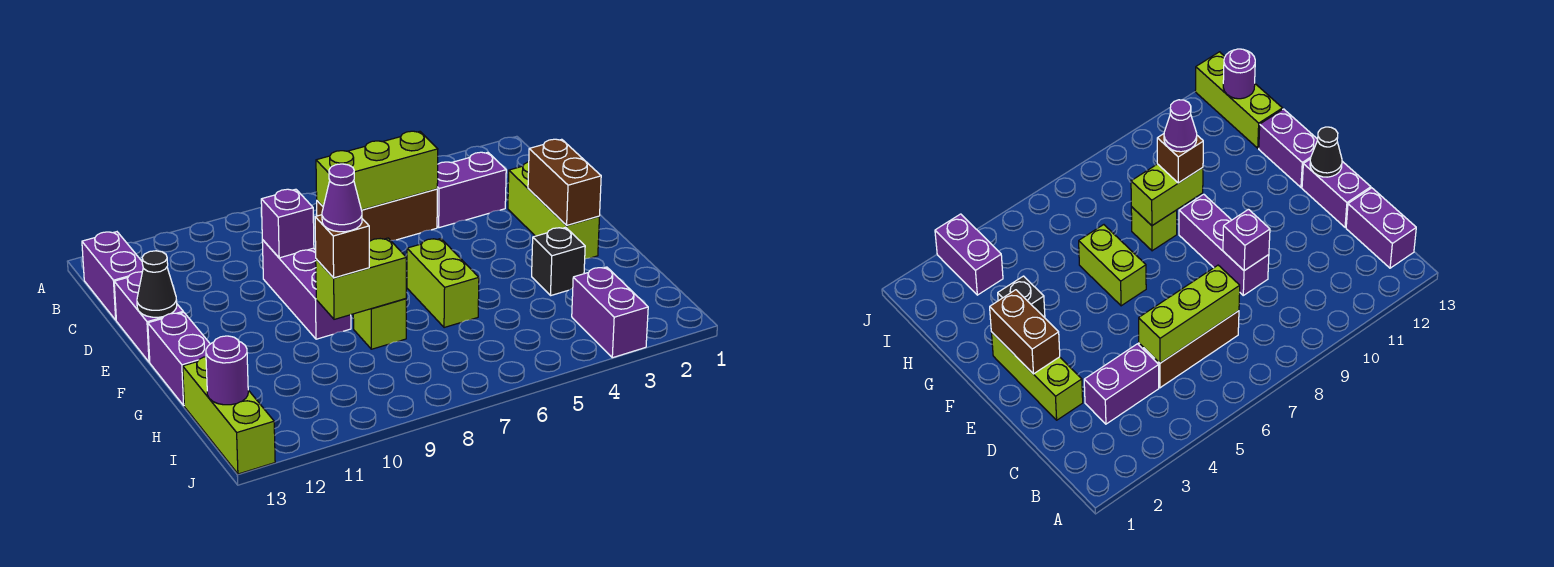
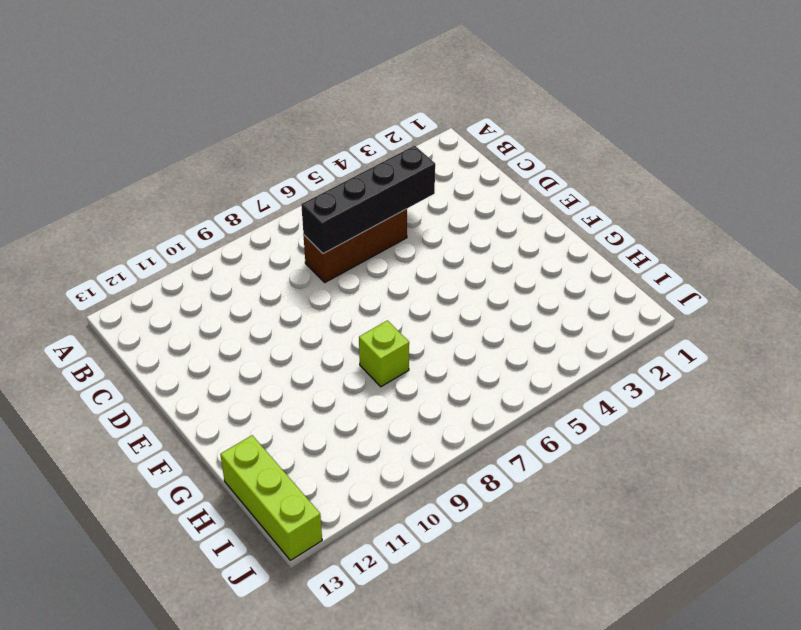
black brick C4:C7 level 2 -> lime brick C5:C7 level 2
none -> purple brick B13:C13 level 1
none -> purple brick C3:C4 level 1
none -> lime brick D2:F2 level 1

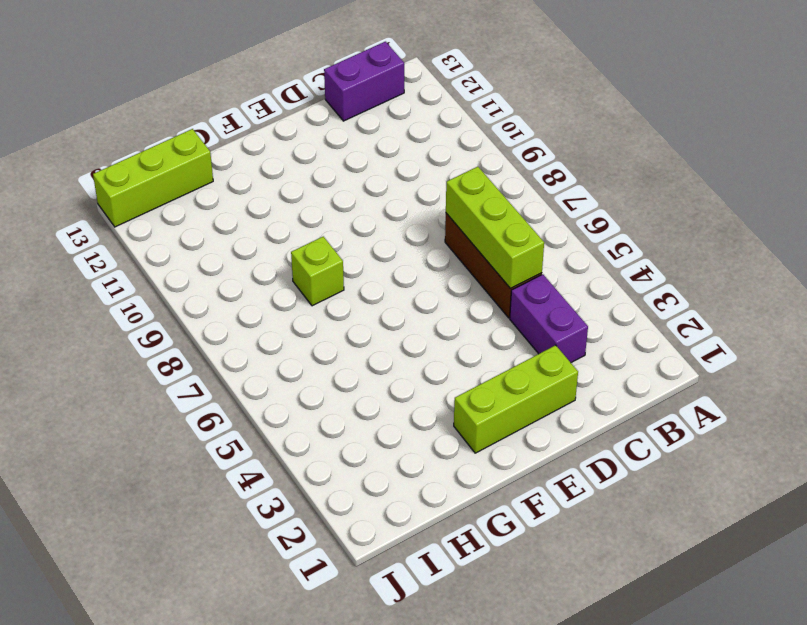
none -> purple brick D9:F9 level 1
none -> purple brick D13:E13 level 1
none -> lime brick F6:G6 level 1

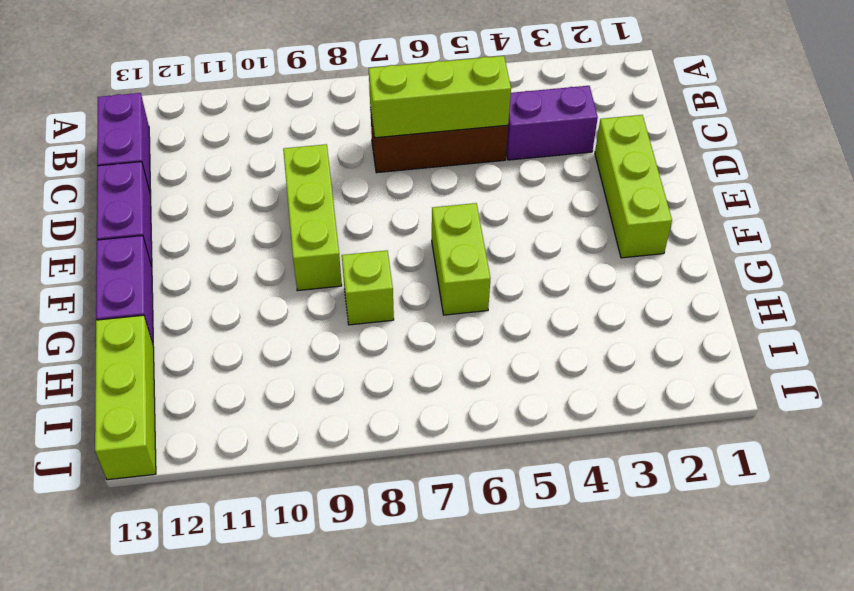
lime brick D9:F9 level 1 -> purple brick D9:F9 level 1
none -> black brick G3 level 1
none -> purple brick I3:J3 level 1
none -> purple brick D9 level 2

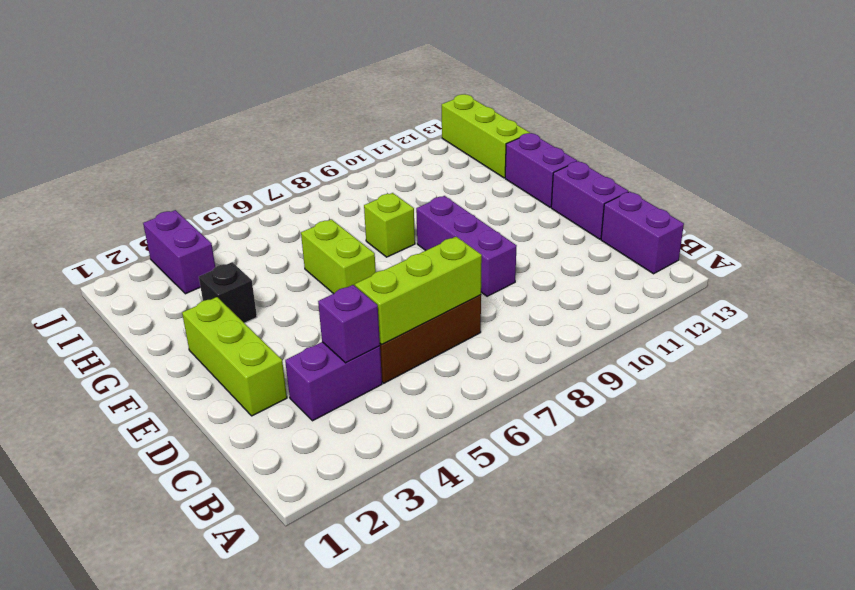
purple brick C4 level 2 -> purple brick D9 level 2
none -> brown brick E2:F2 level 2
none -> black cone E13 level 2
none -> lime brick G8:G9 level 2

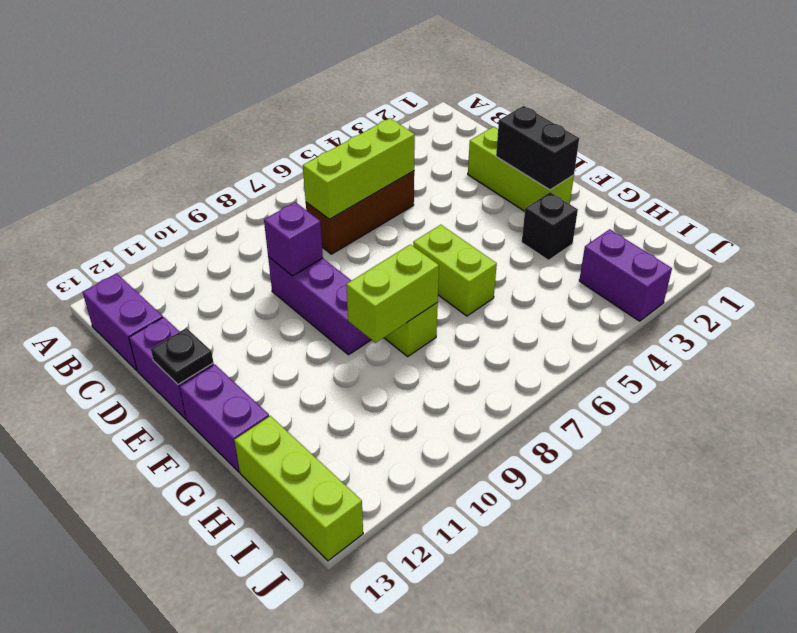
black brick E2:F2 level 2 -> brown brick E2:F2 level 2
black plate E13 level 2 -> black cone E13 level 2
none -> purple brick C3:C4 level 1
none -> purple round brick I13 level 2
none -> brown brick G9 level 3

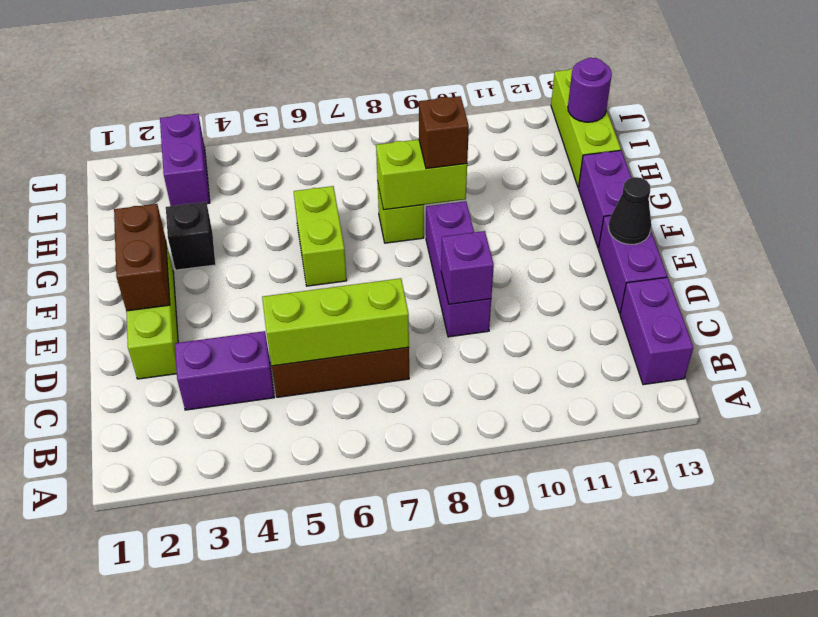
none -> purple cone G9 level 4

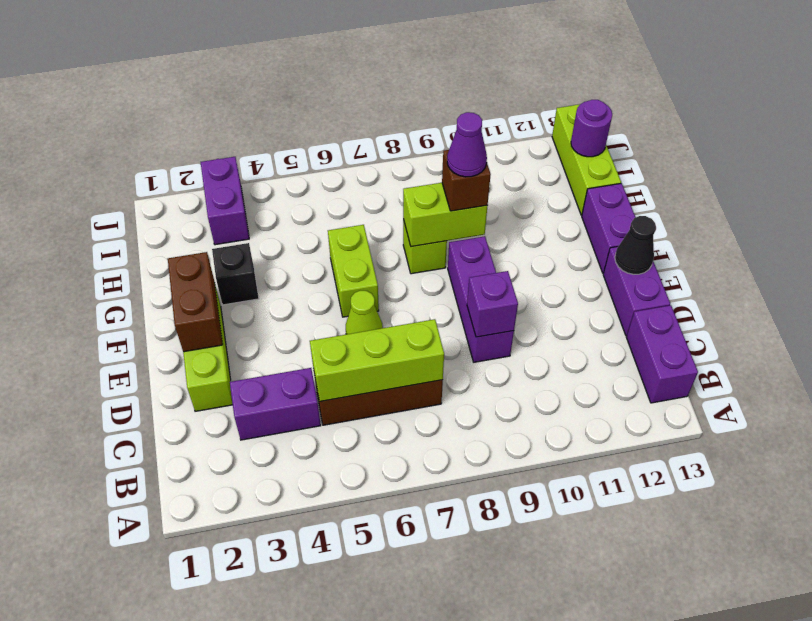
lime cone E6 level 1 -> none

